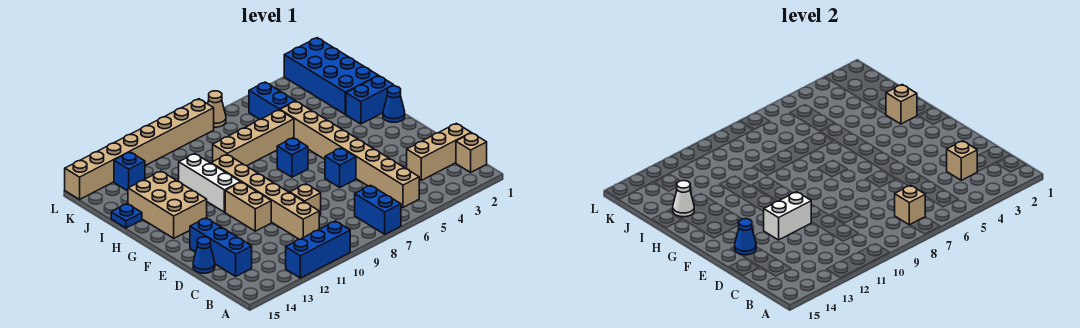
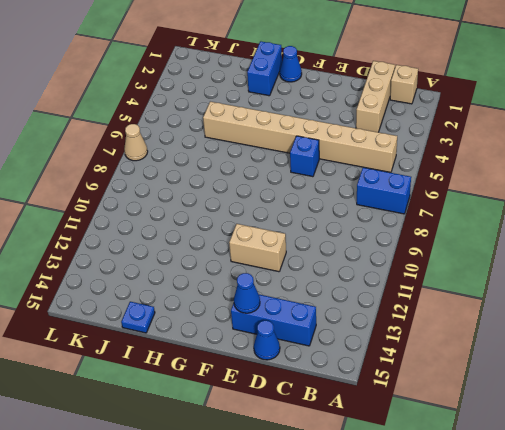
none -> blue brick A10:A12 level 1
none -> tan brick C10:H10 level 1
none -> tan brick D9 level 1

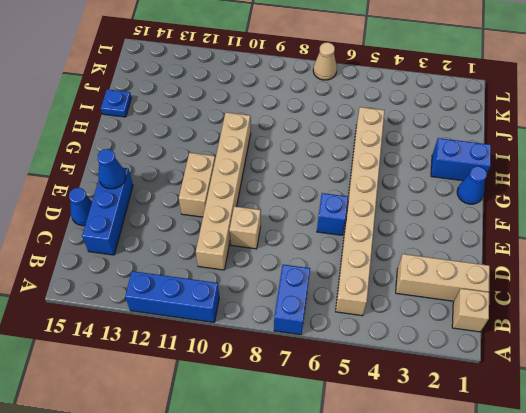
none -> blue brick G7 level 1
none -> white brick G11:I11 level 1
none -> tan brick G13:I14 level 1

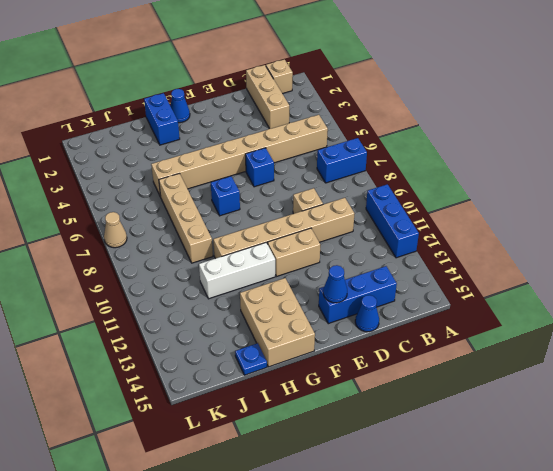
tan brick G13:H15 level 1 -> tan brick G13:I14 level 1
none -> blue brick I1:L2 level 1
none -> blue brick J5:K5 level 1
none -> blue brick K13 level 1

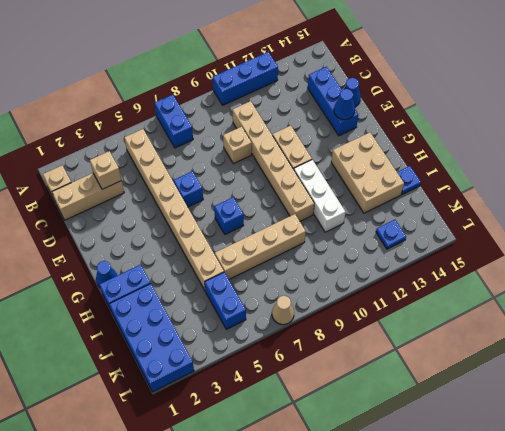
blue plate K13 level 1 -> blue brick K13 level 1
none -> tan brick L8:L15 level 1
none -> tan brick B7 level 2
none -> white brick E11:E12 level 2

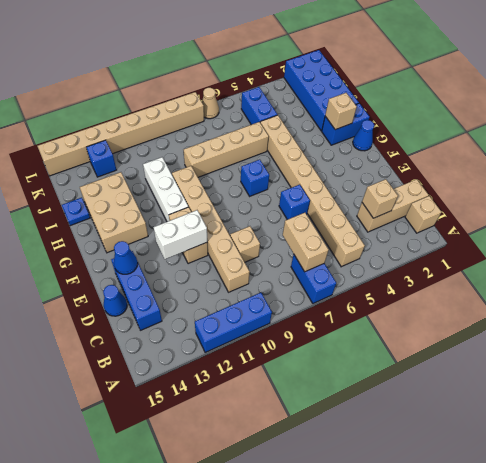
tan brick B7:C7 level 2 -> tan brick B7 level 2
none -> white cone I14 level 2

